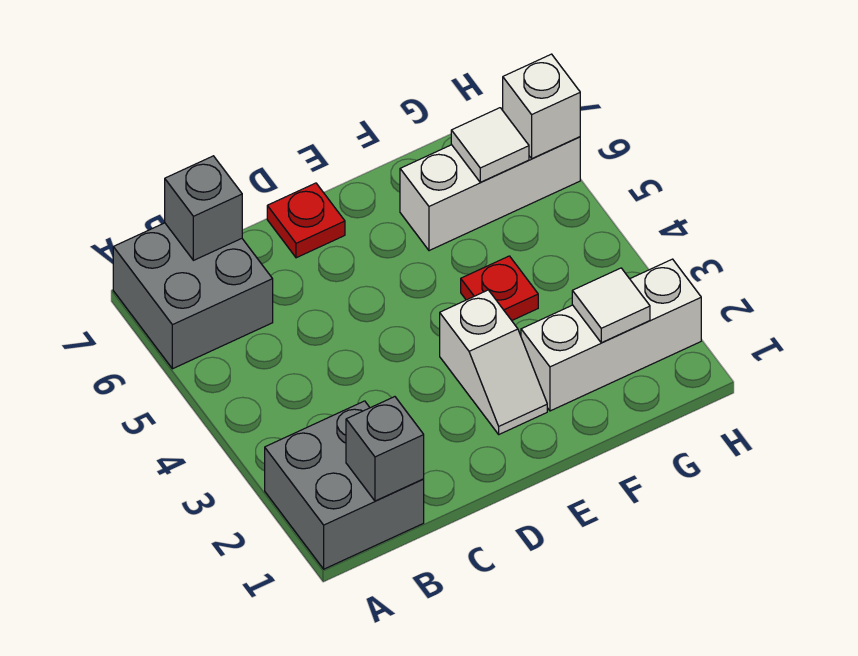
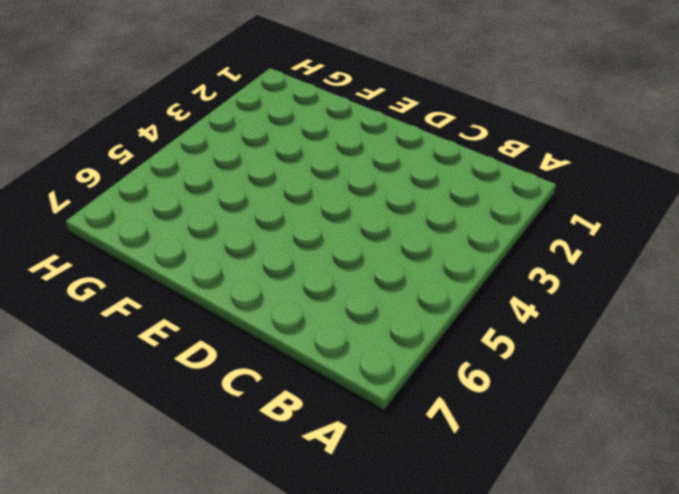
none -> grey brick A1:B2 level 1
none -> grey brick A6:B7 level 1
none -> red plate D7 level 1

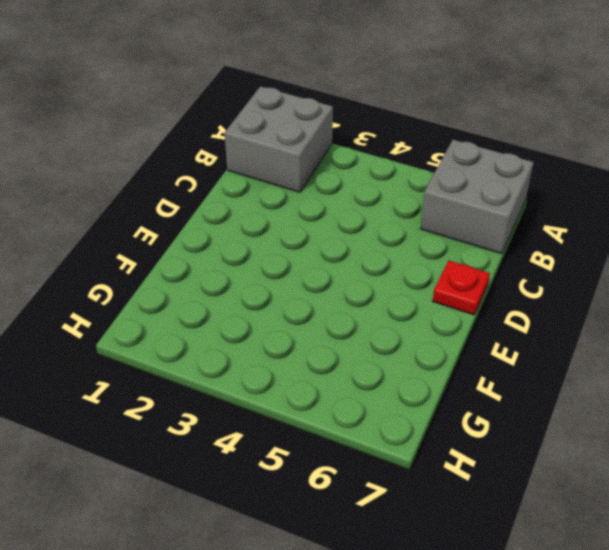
none -> white slope E2:E3 level 1 top 3
none -> white brick F2:H2 level 1
none -> red plate F4 level 1

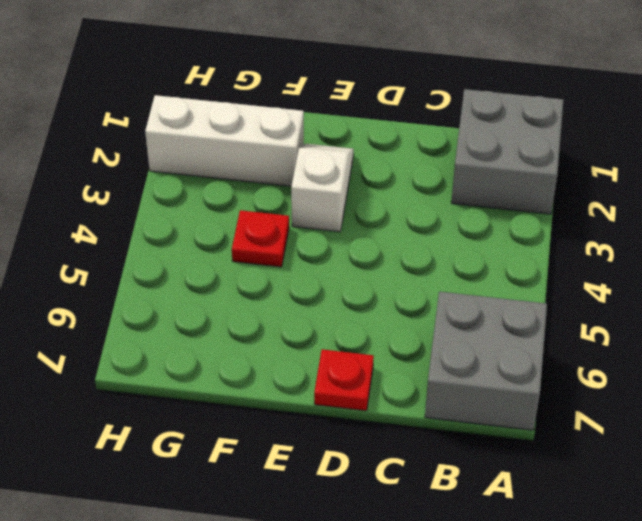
none -> white brick F6:H6 level 1
none -> grey brick B1 level 2
none -> grey brick B7 level 2

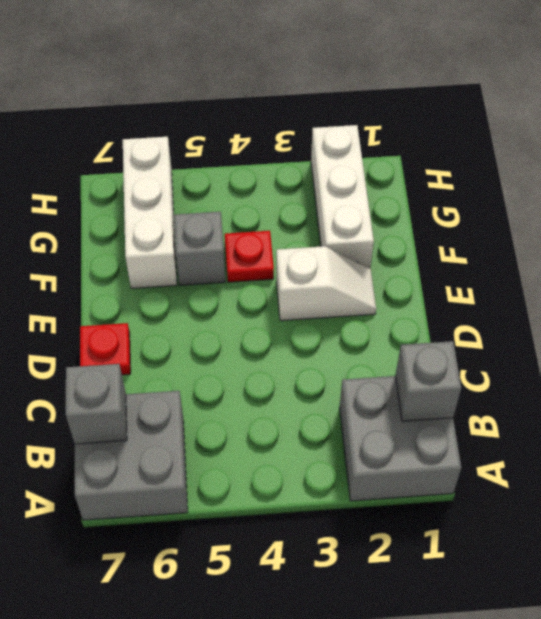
grey brick F5 level 1 -> none
none -> white tile G2 level 2
none -> white tile G6 level 2
none -> white brick H6 level 2

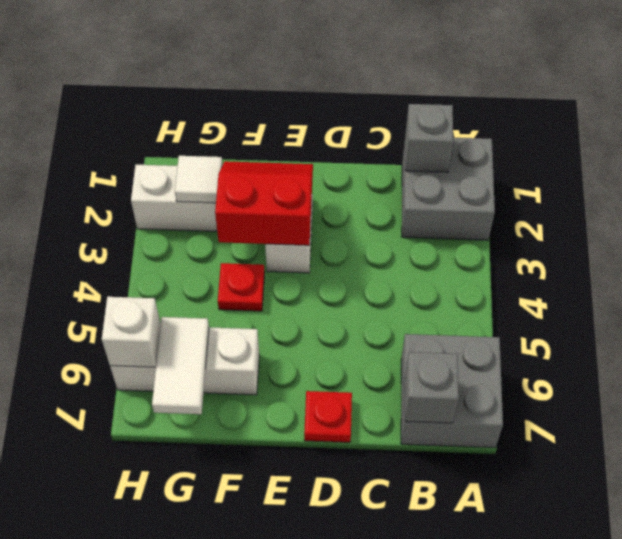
red slope E2:F3 level 2 top 3 -> none
white tile G6:G7 level 2 -> white tile G6 level 2

